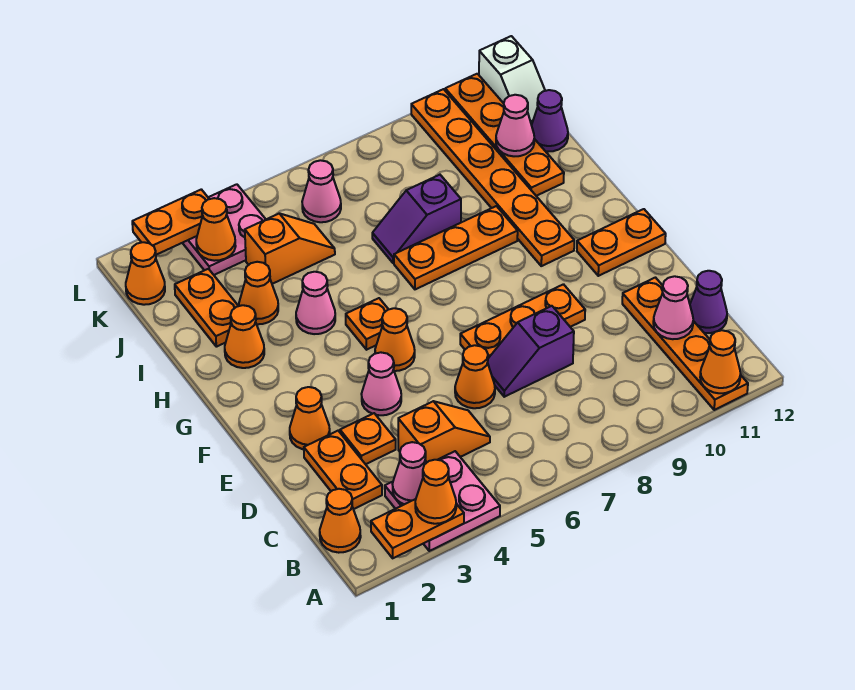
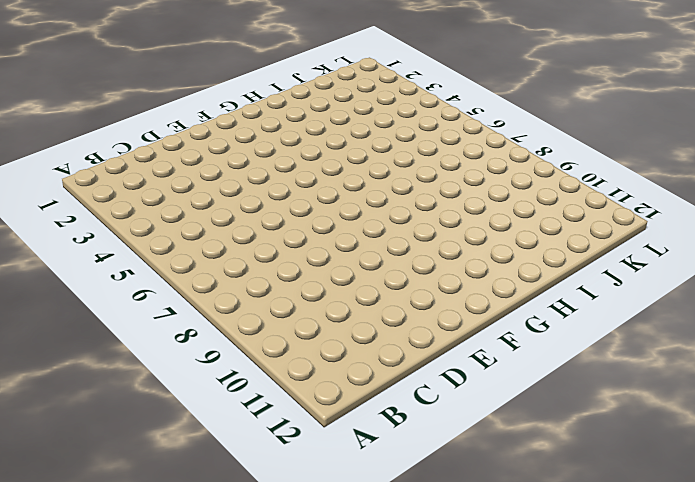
none -> pink plate A3:B4 level 1
none -> orange plate A11:D11 level 1
none -> orange cone B1 level 1
none -> orange plate C2:D2 level 1

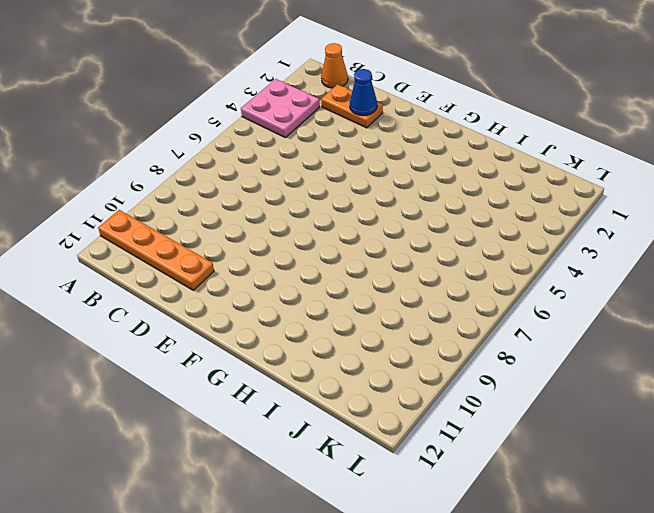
blue cone D2 level 2 -> none
none -> orange slope C4:C5 level 1 top 4
none -> purple cone C12 level 1
none -> orange plate D3 level 1
none -> orange cone D6 level 1

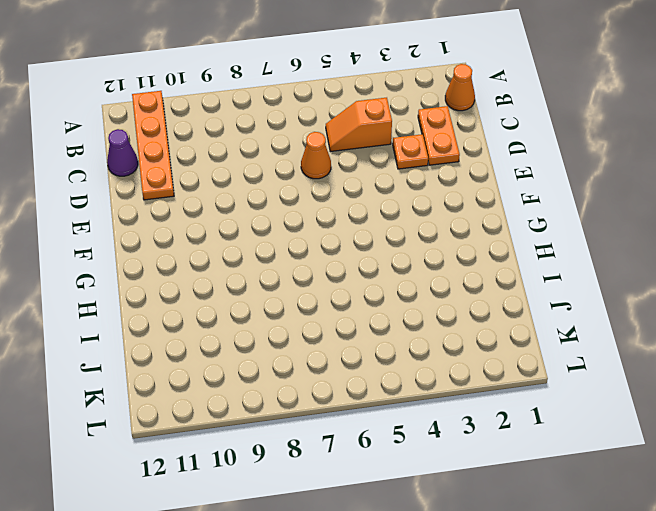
none -> pink plate A3:B4 level 1
none -> purple slope D7:D8 level 1 top 8
none -> orange cone E2 level 1
none -> pink cone E4 level 1

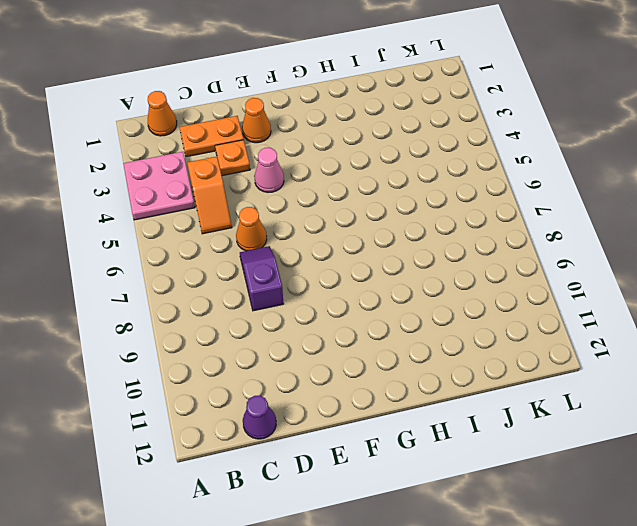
none -> orange plate A11:D11 level 1
none -> orange plate E7:E9 level 1
none -> orange cone F5 level 1
none -> orange plate F11:F12 level 1

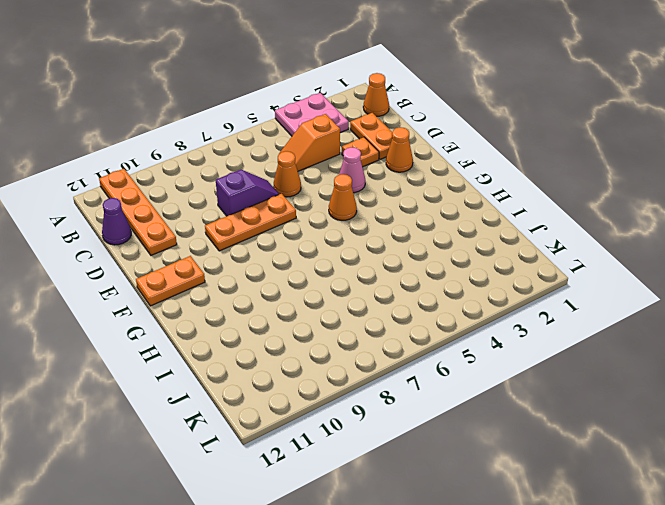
none -> orange plate G5 level 1
none -> orange plate G10:L10 level 1
none -> orange cone H2 level 1
none -> pink cone H4 level 1

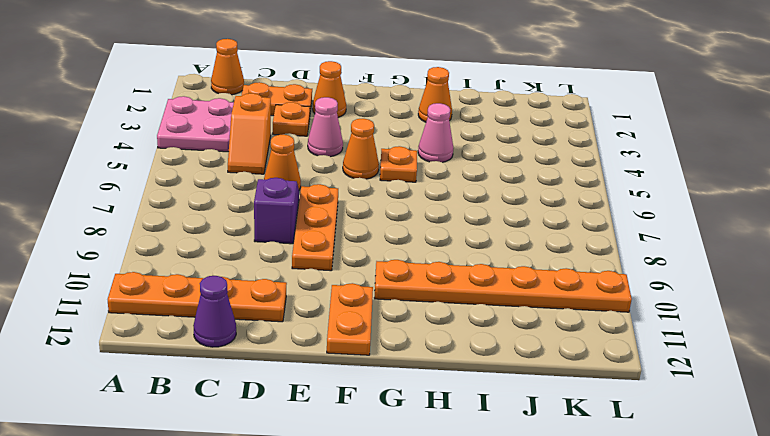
none -> orange plate H7:H9 level 1
none -> orange plate I2:J2 level 1
none -> orange cone I3 level 1
none -> purple slope I7:I8 level 1 top 8

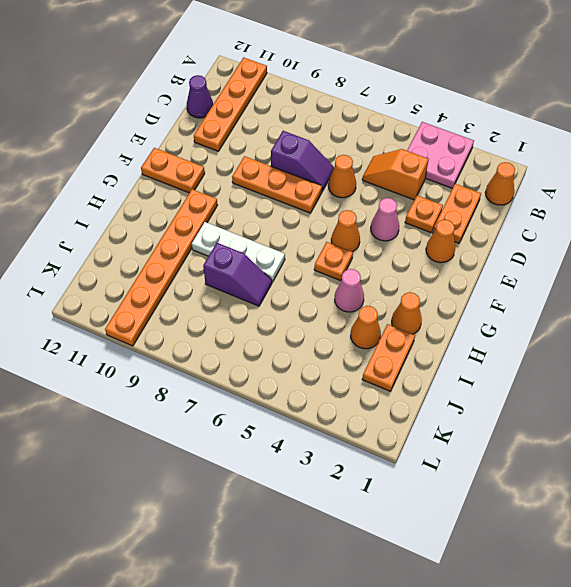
white plate H7:H9 level 1 -> orange plate H7:H9 level 1
none -> orange plate I11:L11 level 1
none -> orange slope J4:J5 level 1 top 4
none -> purple cone J12 level 1
none -> orange cone K1 level 1

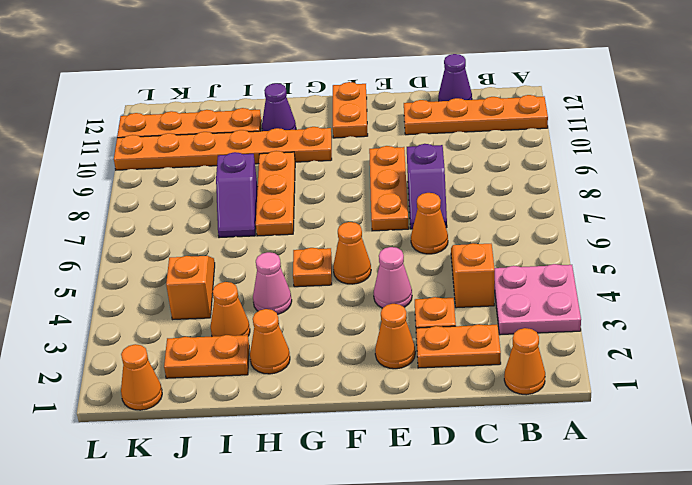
purple cone H11 level 1 -> purple cone J12 level 1
none -> pink plate K3:L4 level 1
none -> pink cone K6 level 1
none -> white slope K12:L12 level 1 top L
none -> orange plate A2:A3 level 2

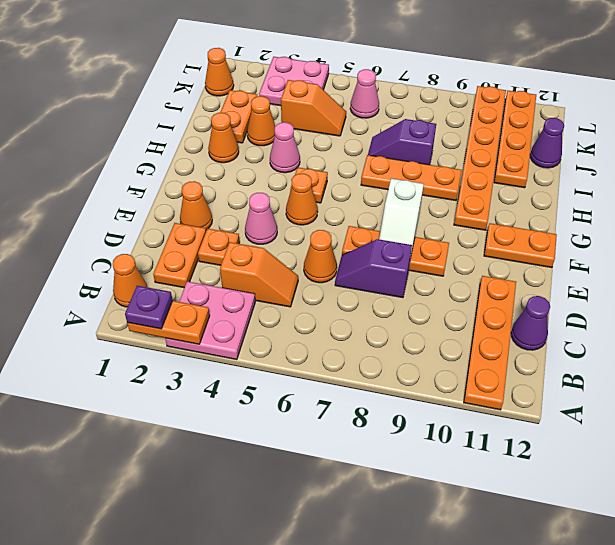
purple plate A2 level 3 -> none
white slope E8:F8 level 2 top F -> white slope K12:L12 level 1 top L
none -> orange cone A11 level 2
none -> pink cone B3 level 2
none -> pink cone C11 level 2
none -> pink cone J11 level 2

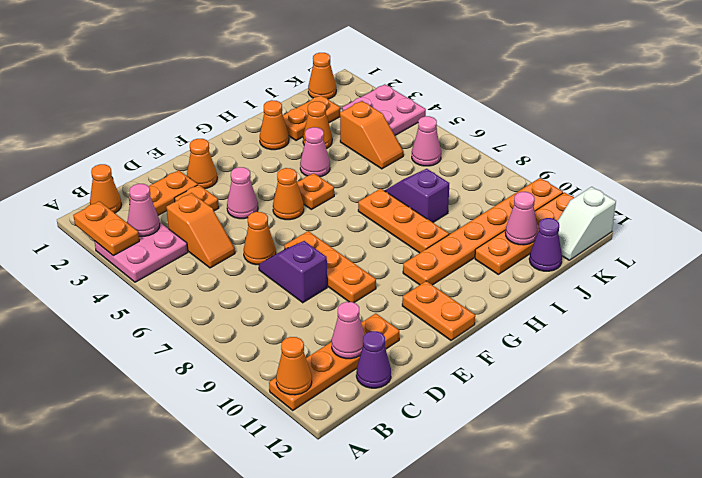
none -> orange cone K3 level 2
none -> orange plate L2:L3 level 2
none -> orange cone A3 level 3

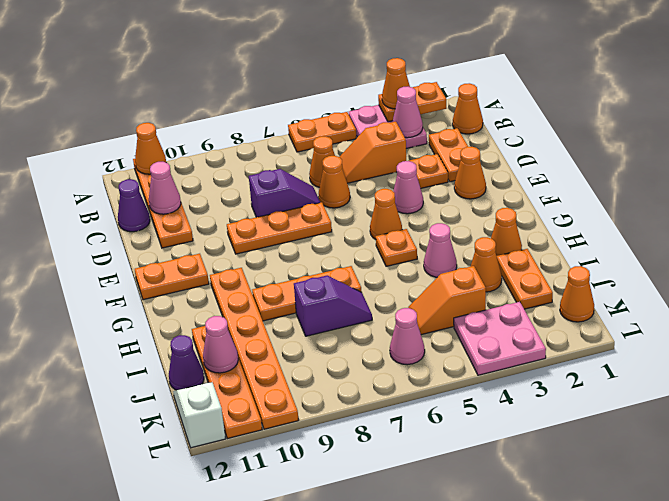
orange plate A5:A6 level 1 -> orange plate L2:L3 level 2
orange cone C6 level 1 -> orange cone K3 level 2

